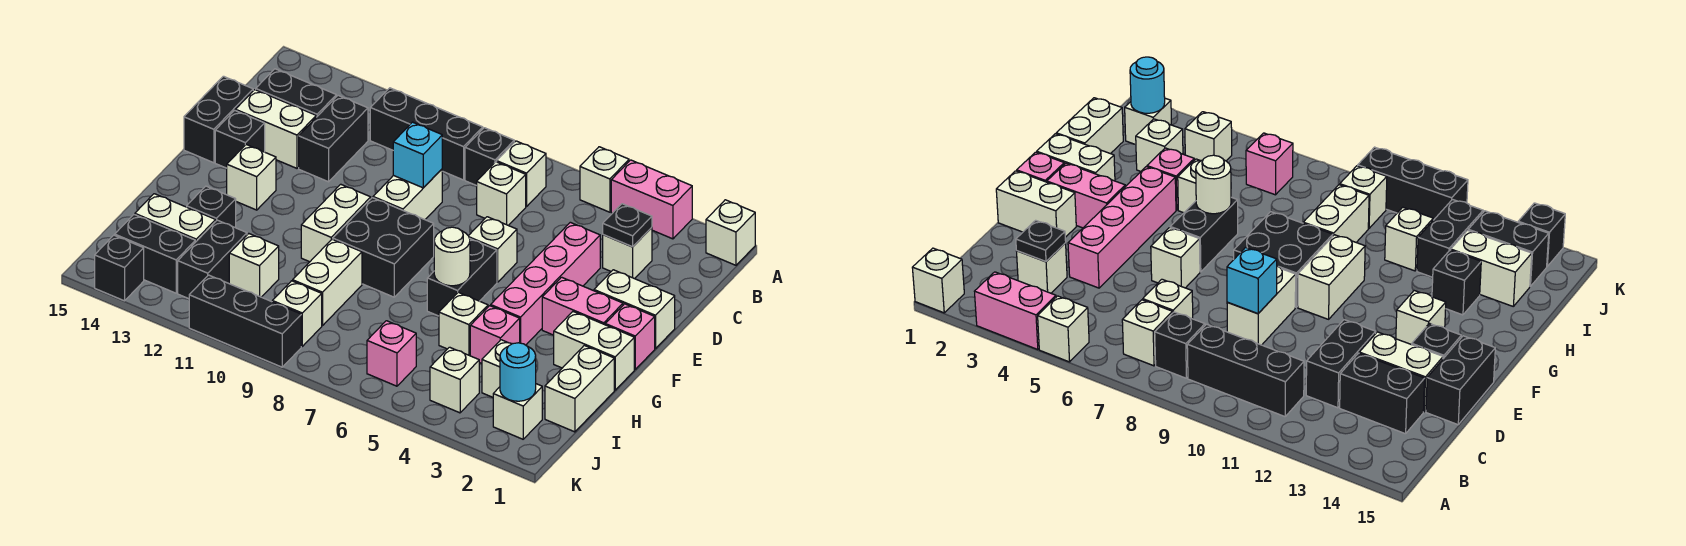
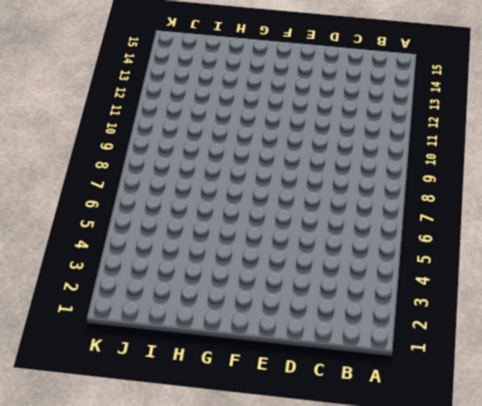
none -> white brick A1 level 1
none -> pink brick A3:A4 level 1
none -> white brick A5 level 1
none -> white brick B7 level 1

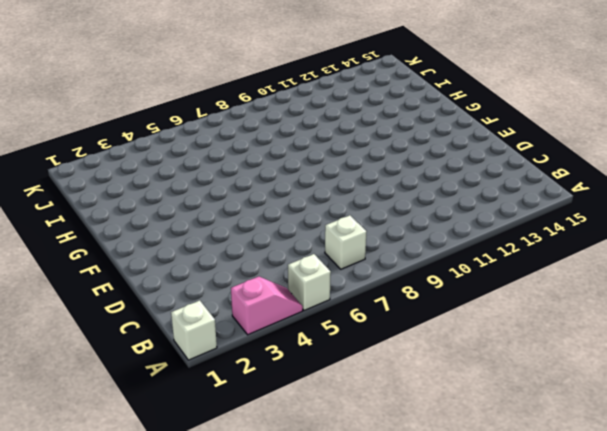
pink slope A3:A4 level 1 top 3 -> pink brick A3:A4 level 1
none -> black brick B8 level 1
none -> black brick B9:B11 level 1
none -> white brick C3 level 1
none -> white brick C7 level 1

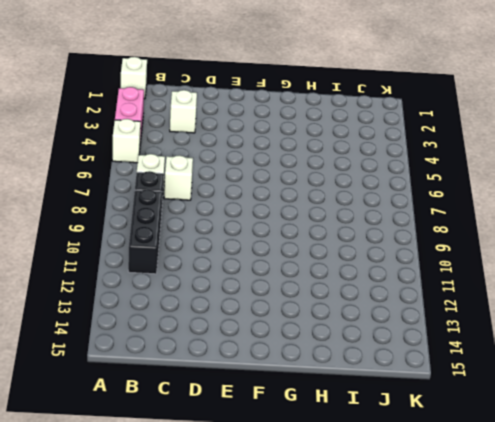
none -> black brick C12:D12 level 1
none -> black brick C13:C14 level 1
none -> pink brick D4:G4 level 1
none -> white brick D9:E9 level 1

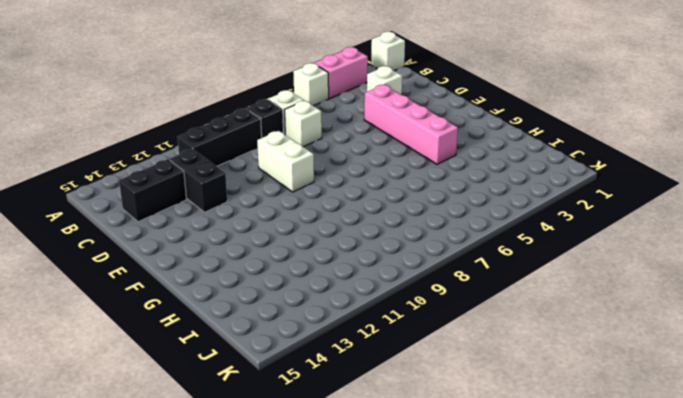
none -> white brick D13:D14 level 1
none -> black brick D15:E15 level 1
none -> white brick E1:E2 level 1
none -> white brick E6 level 1

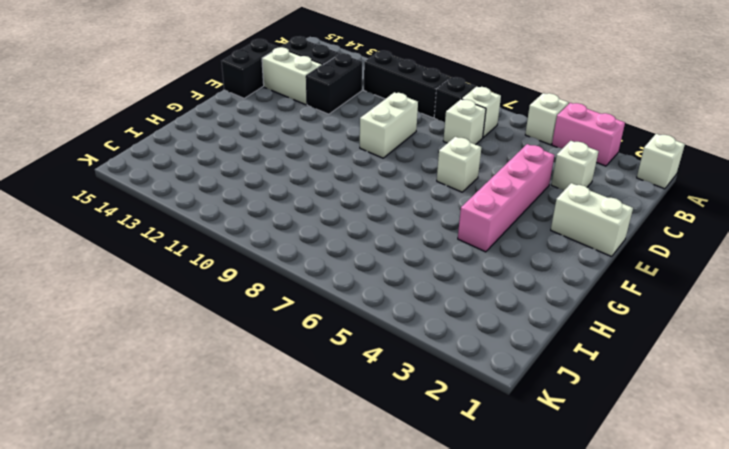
none -> black brick E14 level 1
none -> pink brick F1 level 1
none -> pink brick F2:F3 level 1
none -> black brick F6:G6 level 1

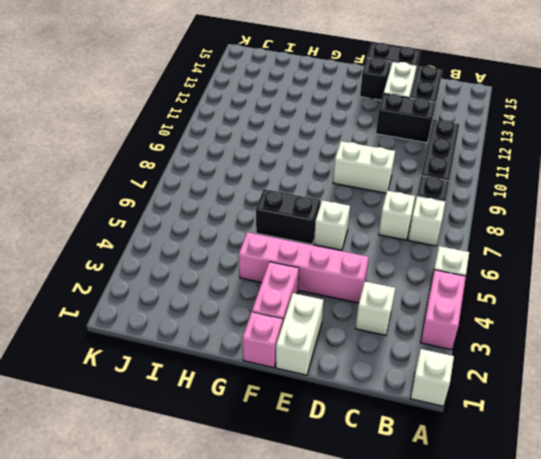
none -> black brick F8:G9 level 1
none -> white brick F10:G10 level 1
none -> white brick F13 level 1
none -> white brick G1:G2 level 1

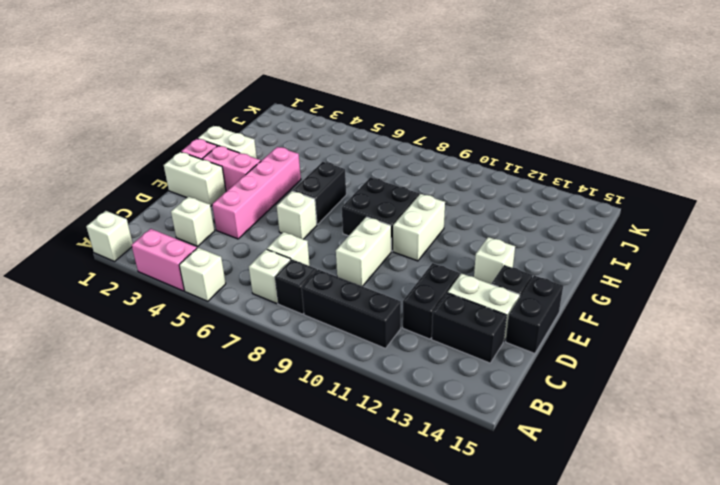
none -> white brick H1:I1 level 1
none -> pink brick H4 level 1
none -> white brick H5 level 1
none -> white brick H9:I9 level 1

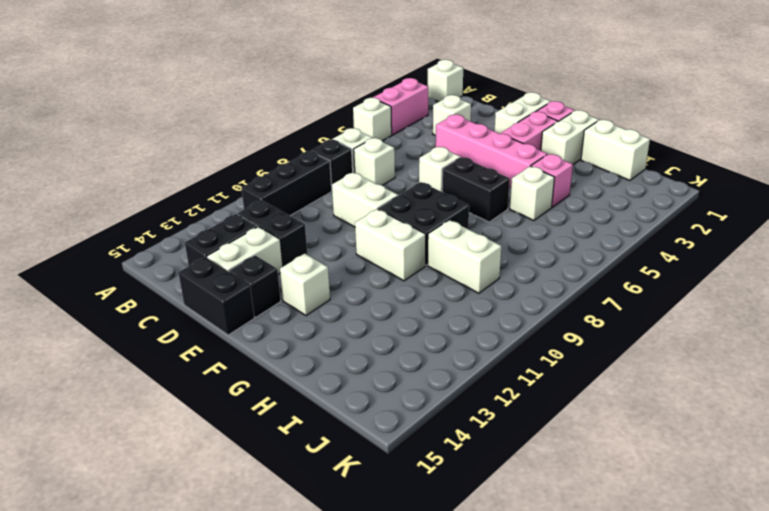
none -> black brick H13 level 1
none -> white brick I3 level 1
none -> white brick I11 level 1
none -> black brick I12:J12 level 1

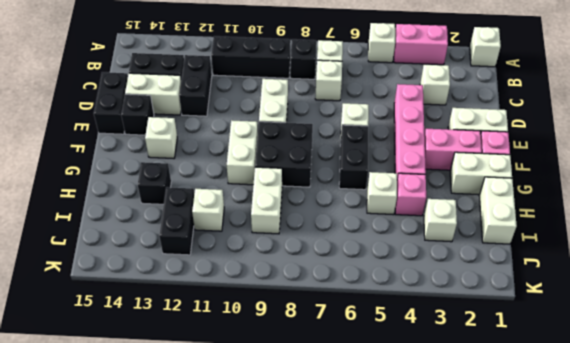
none -> white brick I13:I14 level 1
none -> white brick J2 level 1
none -> white brick J4 level 1
none -> pink brick J6 level 1

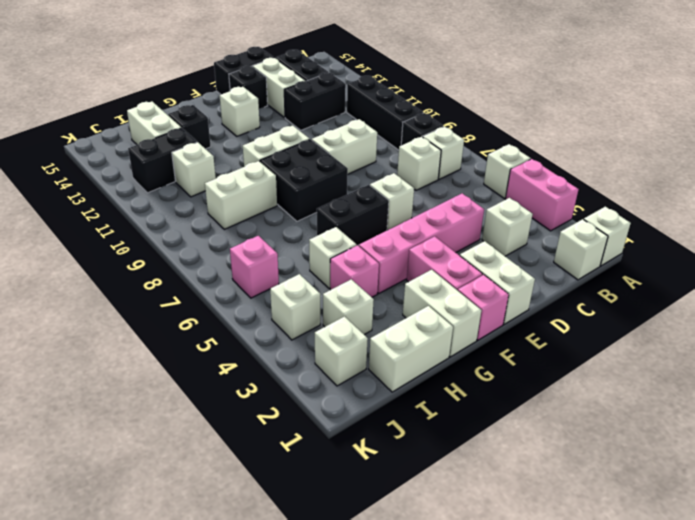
white brick B1 level 1 -> white brick J9 level 1
none -> black brick J13:J14 level 1
none -> black brick K9:K11 level 1
none -> black brick K14 level 1
none -> black plate C3 level 2

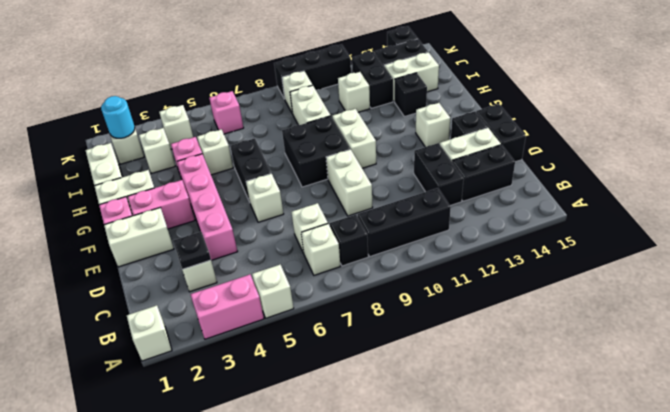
none -> cyan brick D9 level 2
none -> white round brick G6 level 2

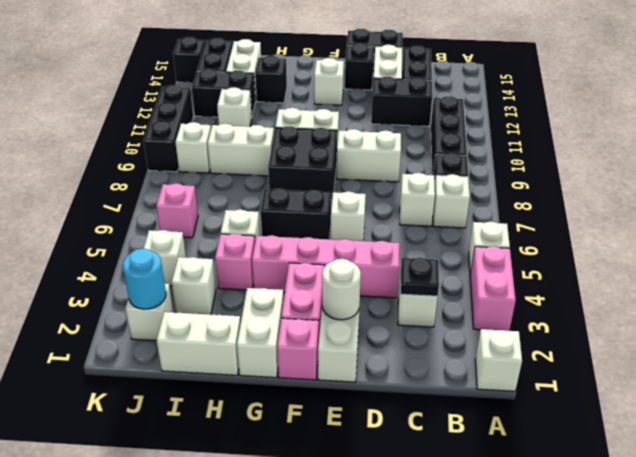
white round brick E2 level 2 -> white round brick G6 level 2
none -> cyan brick D9 level 2

